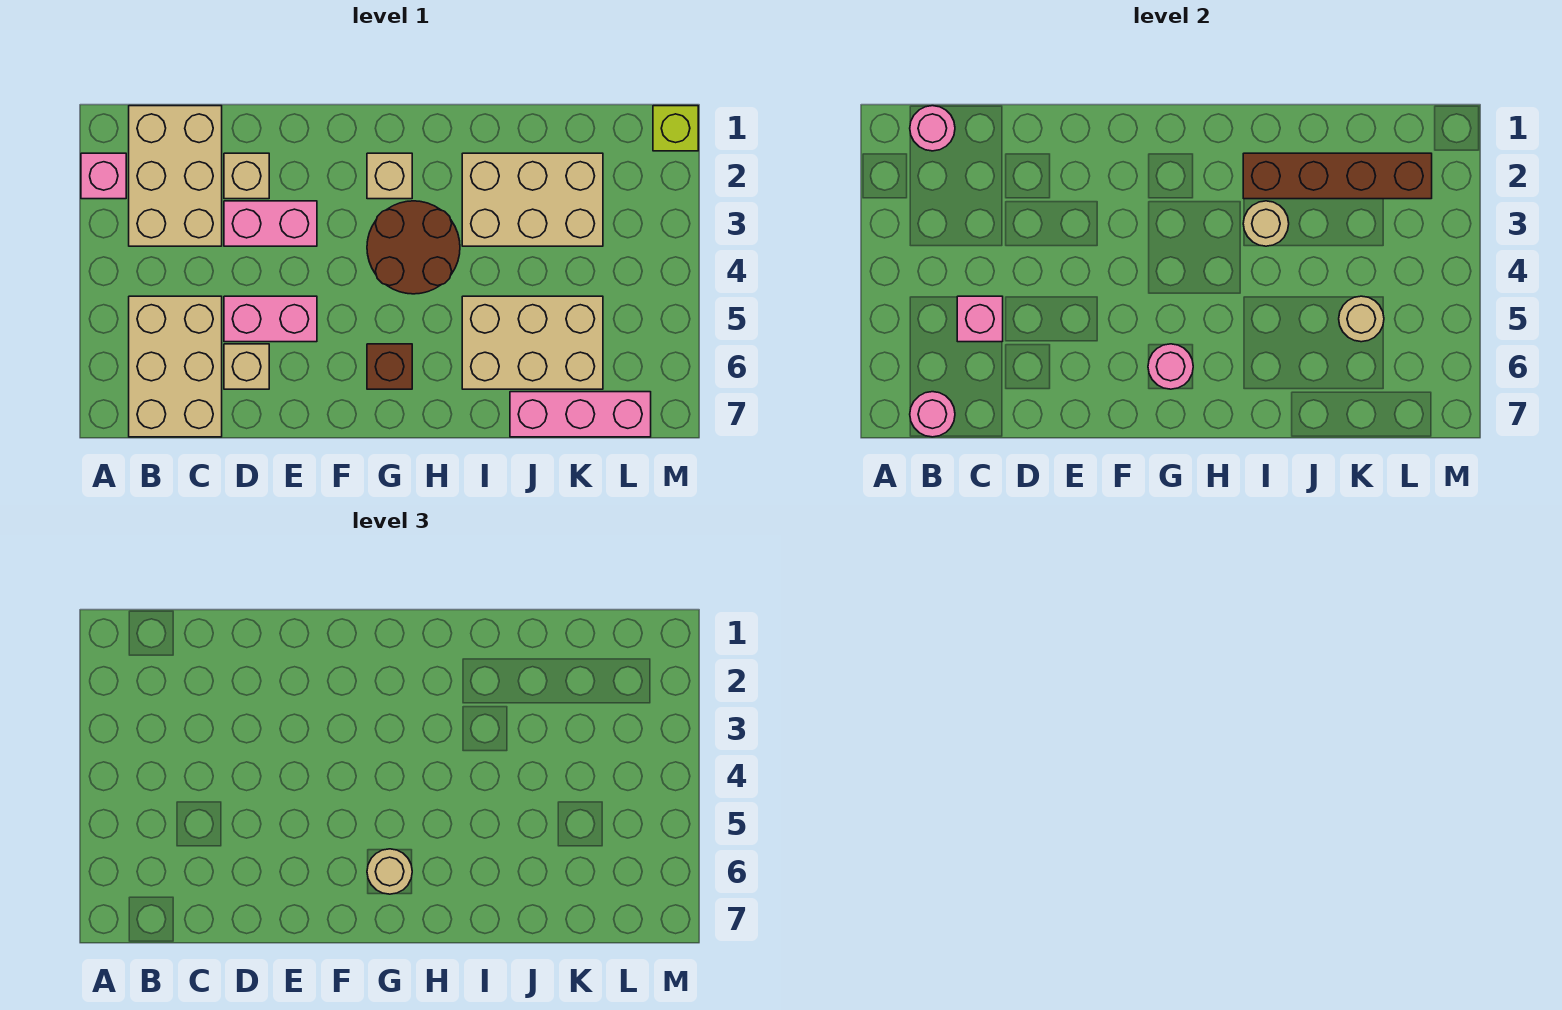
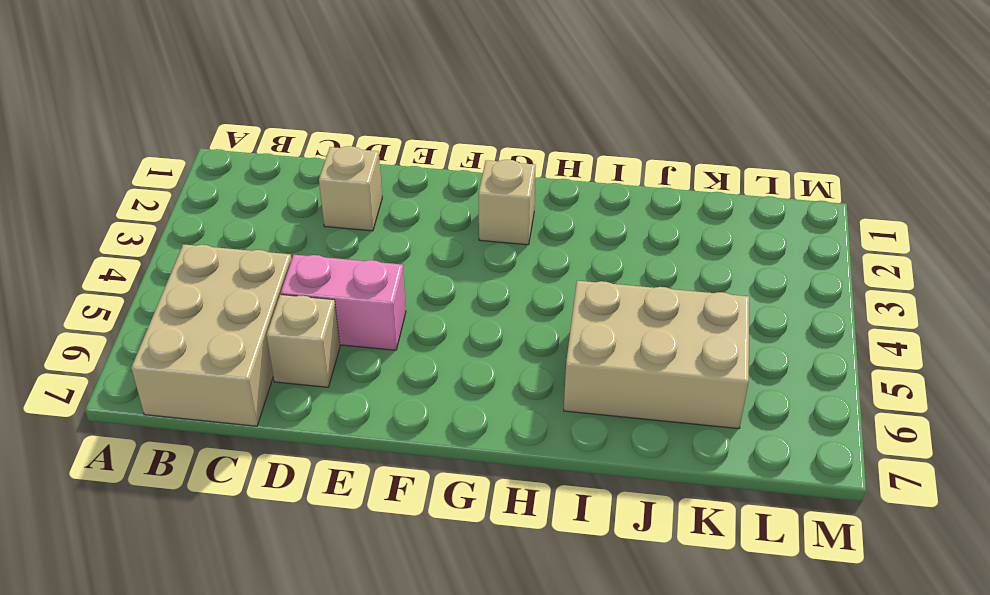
none -> pink brick A2 level 1
none -> tan brick B1:C3 level 1
none -> pink brick D3:E3 level 1

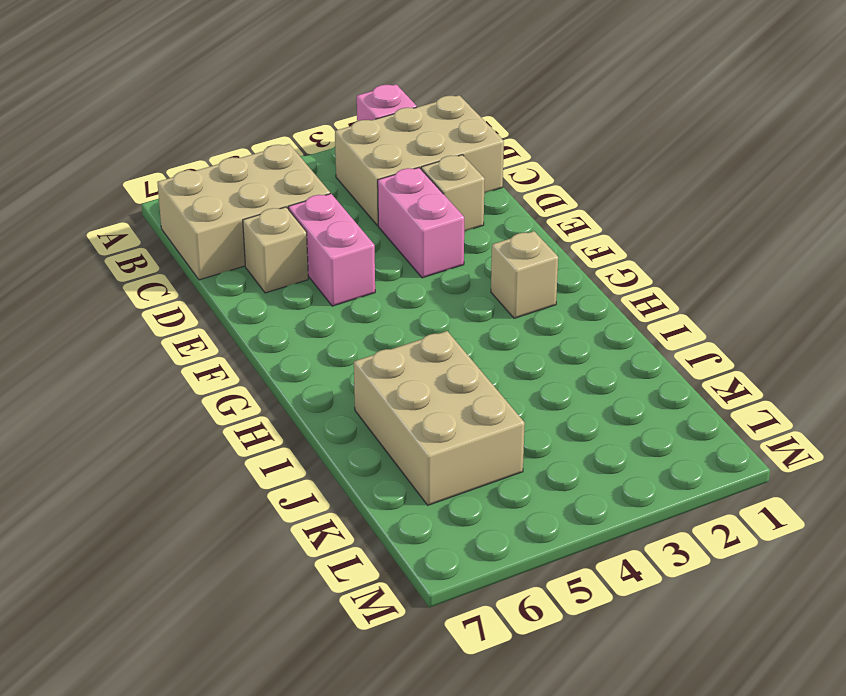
none -> brown round brick G3:H4 level 1
none -> brown brick G6 level 1
none -> tan brick I2:K3 level 1

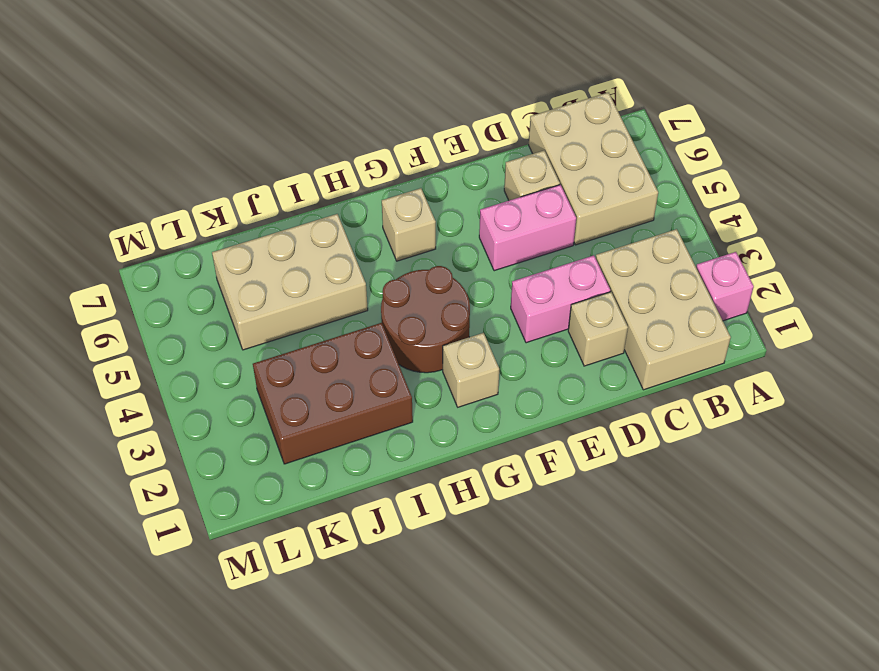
tan brick G6 level 1 -> brown brick G6 level 1
brown brick I2:K3 level 1 -> tan brick I2:K3 level 1
none -> pink brick J7:L7 level 1
none -> lime brick M1 level 1
none -> pink round brick B1 level 2

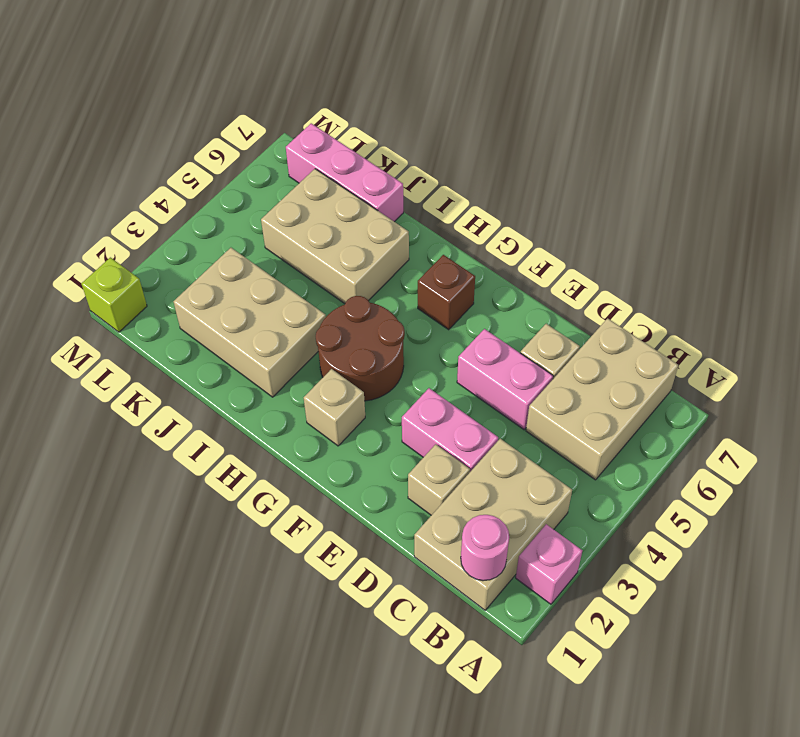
none -> pink round brick B7 level 2
none -> pink brick C5 level 2
none -> pink round brick G6 level 2

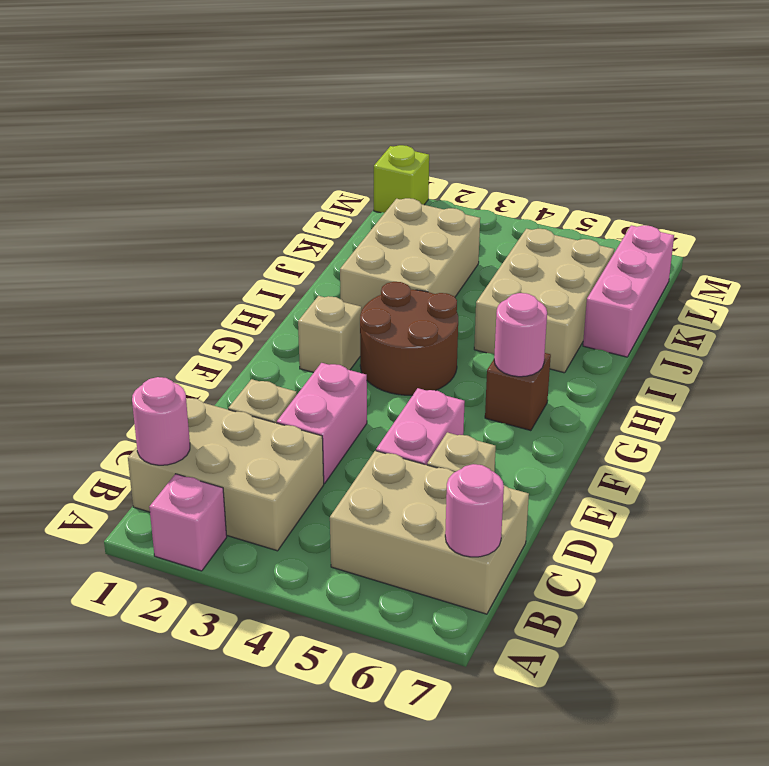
none -> pink brick C5 level 2
none -> brown brick I2:L2 level 2
none -> tan round brick I3 level 2

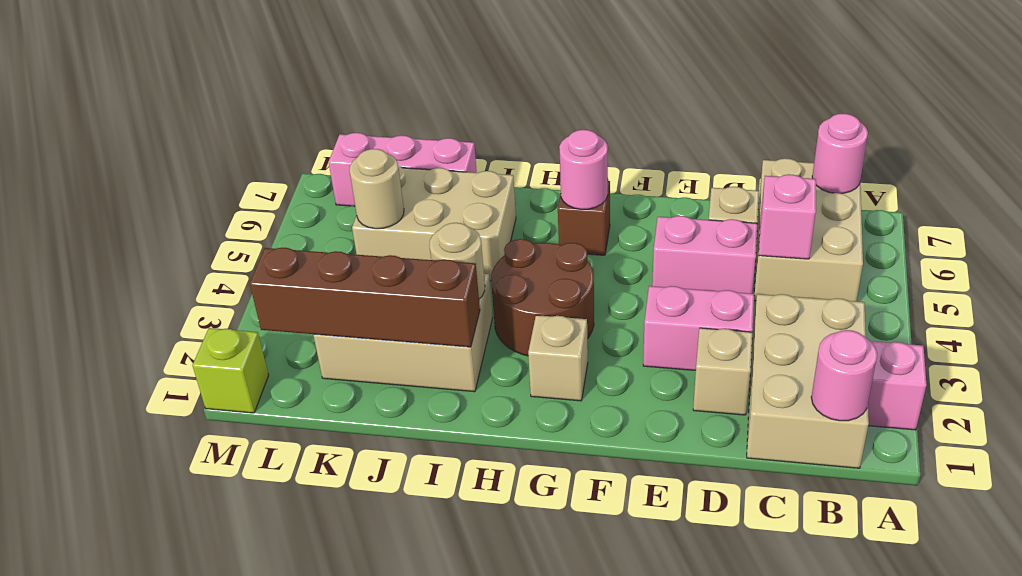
none -> tan round brick G6 level 3

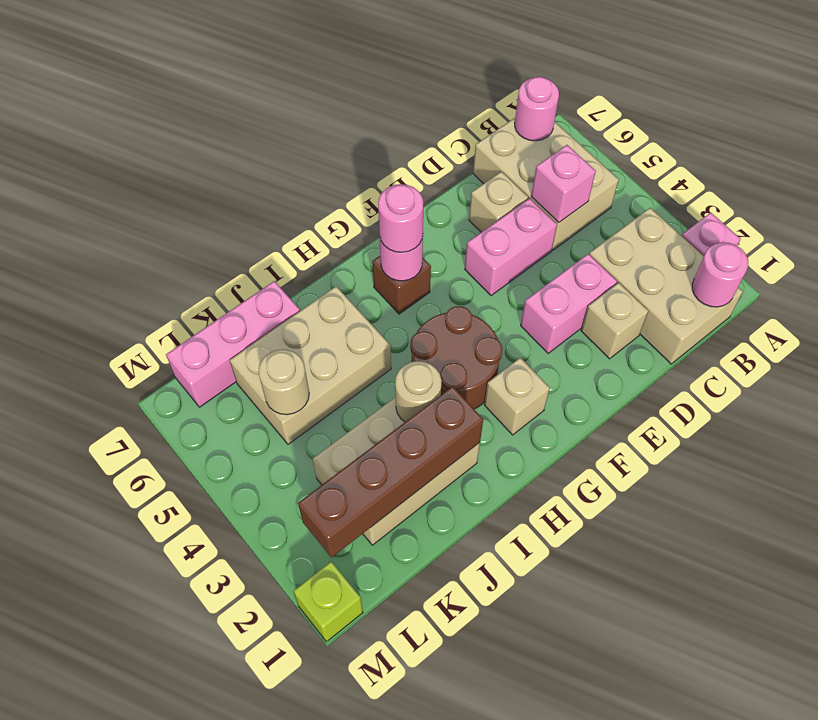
pink round brick G6 level 3 -> tan round brick G6 level 3

